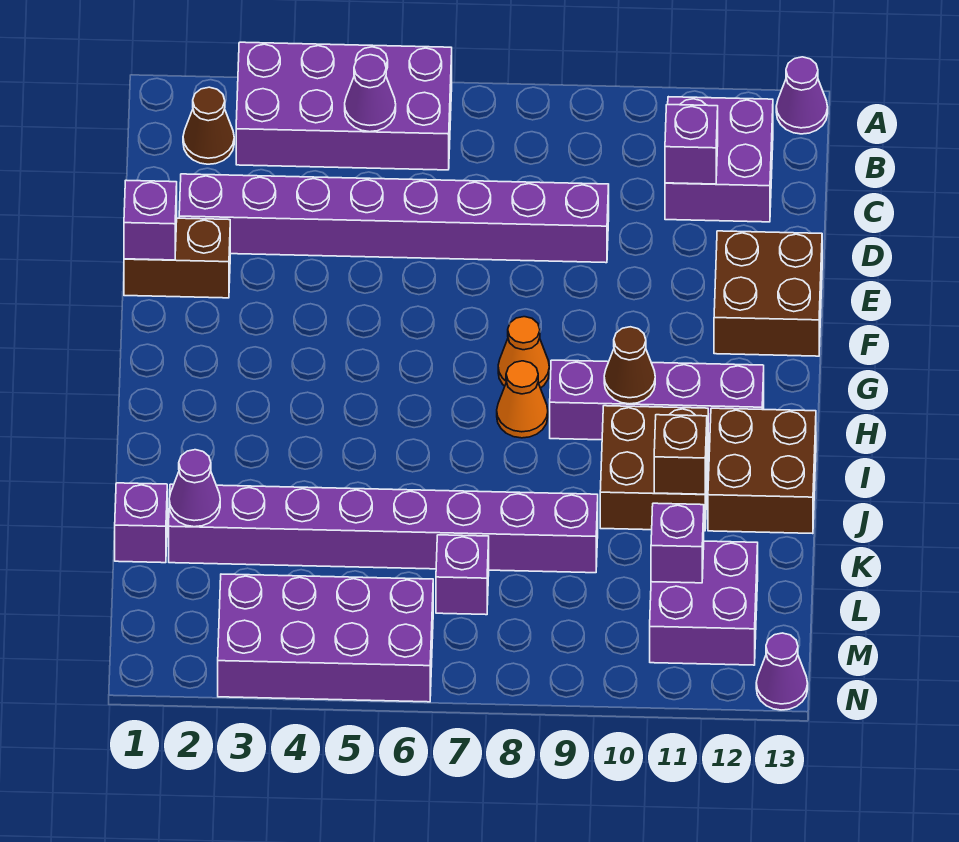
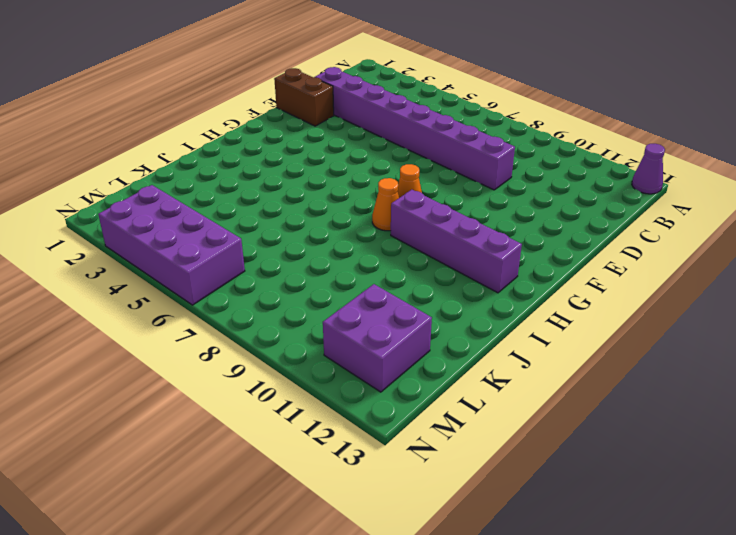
none -> purple brick A3:B6 level 1
none -> brown cone B2 level 1
none -> purple brick B11:C12 level 1

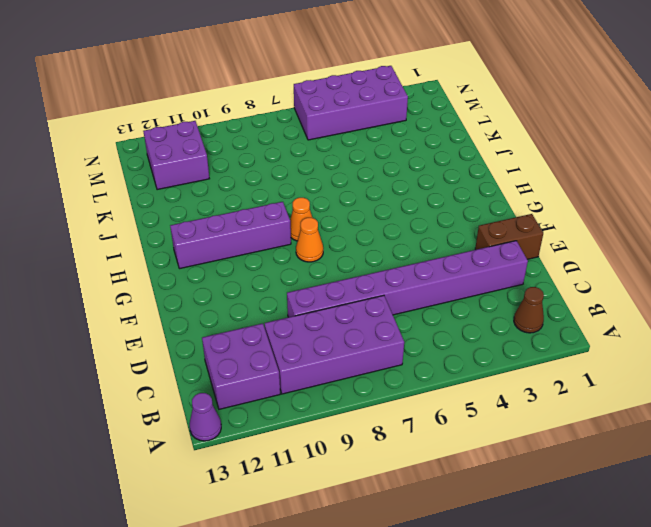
purple brick B7:C10 level 1 -> purple brick A3:B6 level 1
none -> brown brick E12:F13 level 1
none -> brown brick I10:J11 level 1
none -> brown brick I12:J13 level 1

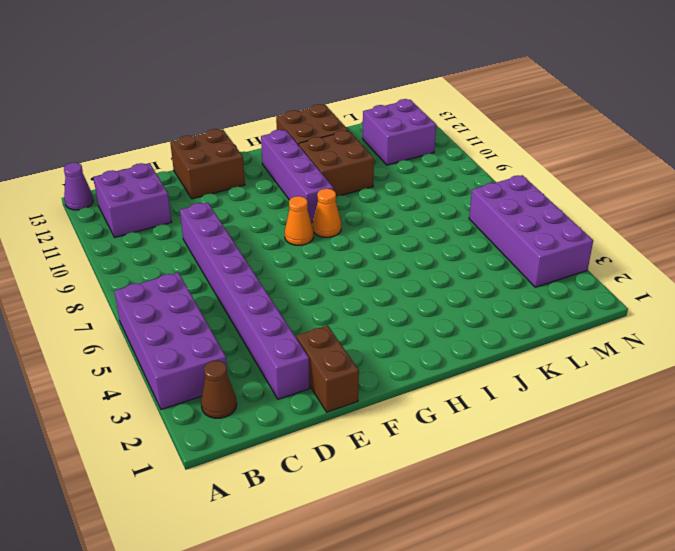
none -> purple brick K1 level 1
none -> purple brick K2:K9 level 1
none -> purple brick L7 level 1

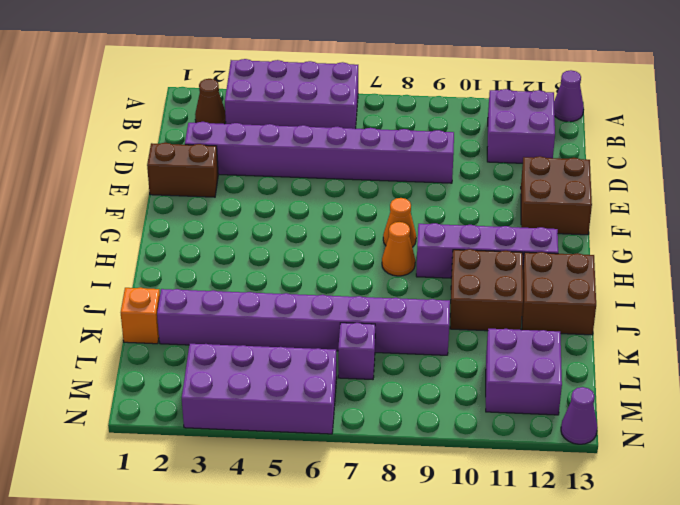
orange brick K1 level 1 -> purple brick K1 level 1
none -> purple cone B5 level 2
none -> purple brick C11 level 2
none -> purple brick E1 level 2

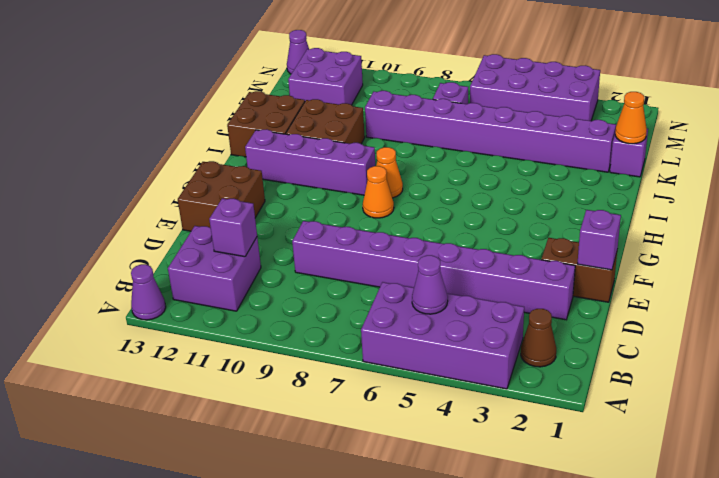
orange cone K1 level 2 -> none
none -> brown cone H10 level 2
none -> brown brick J11 level 2
none -> purple cone K2 level 2

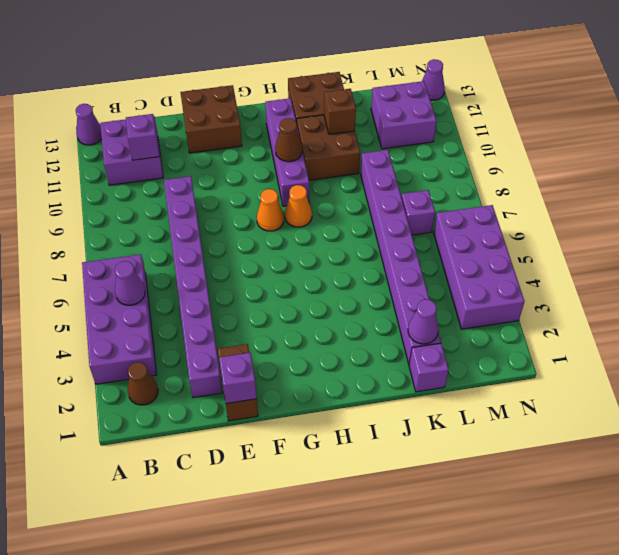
none -> purple brick L11 level 2

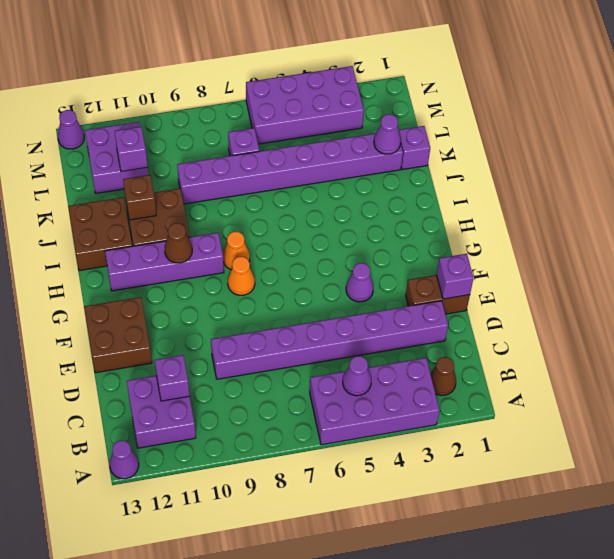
purple cone F4 level 1 -> none

